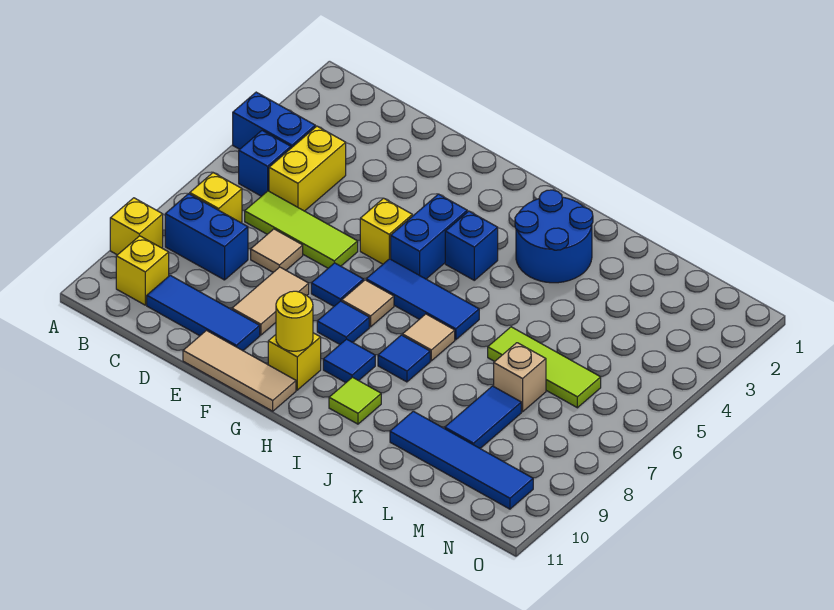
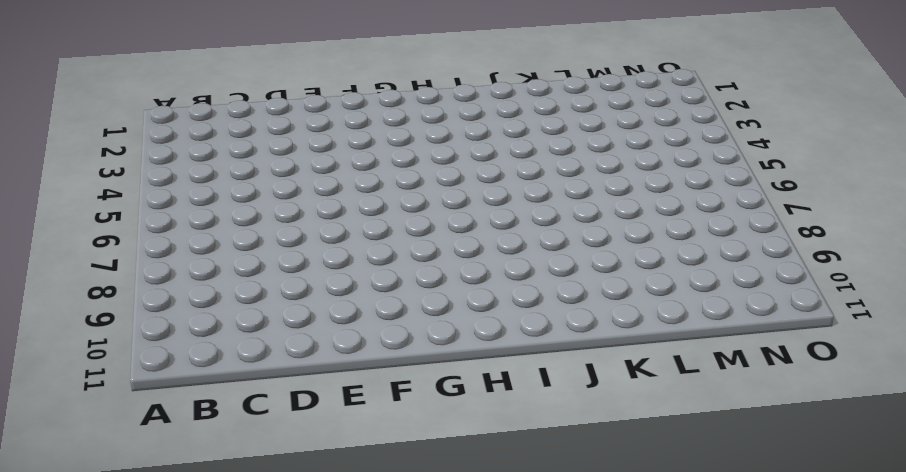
none -> blue brick A4:B4 level 1
none -> yellow brick A9 level 1
none -> blue brick B5 level 1
none -> yellow brick B7 level 1

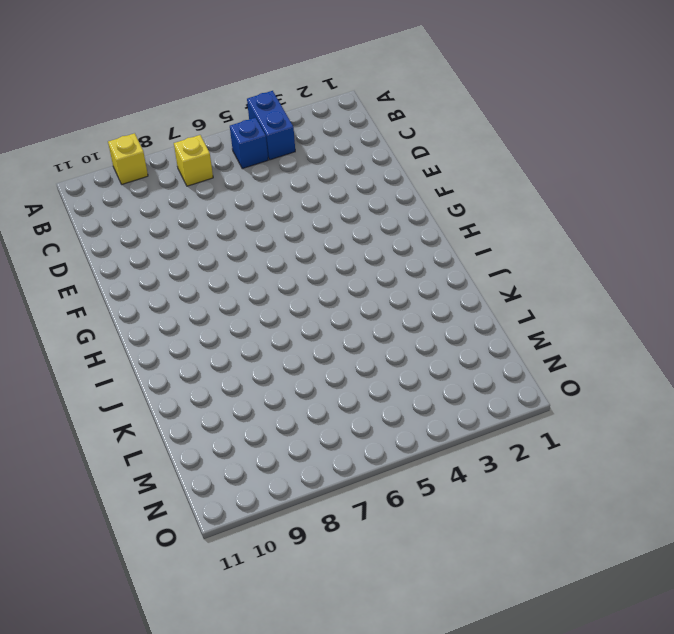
none -> blue brick B8:C8 level 1
none -> yellow brick B10 level 1
none -> yellow brick C4:C5 level 1
none -> lime tile C6:E6 level 1

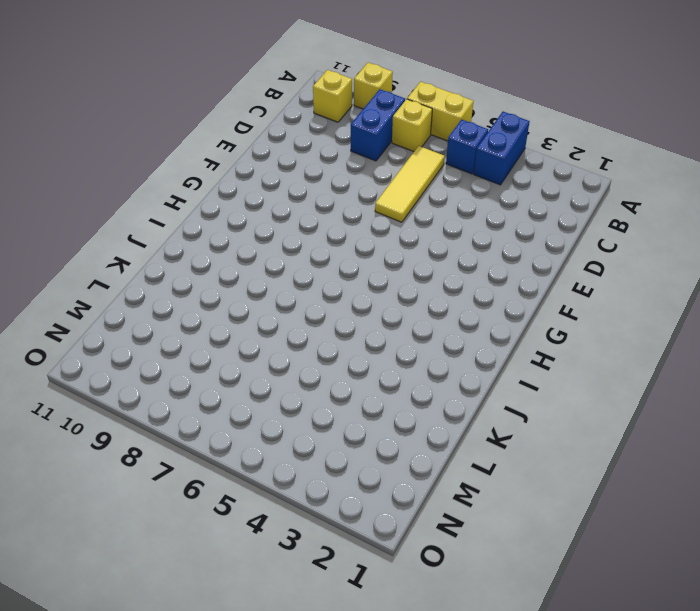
yellow brick A6:A7 level 1 -> yellow brick C4:C5 level 1
yellow tile C6:E6 level 1 -> lime tile C6:E6 level 1
none -> blue tile C10:E10 level 1
none -> tan tile D7 level 1
none -> tan tile E8:E9 level 1
none -> tan tile E11:G11 level 1

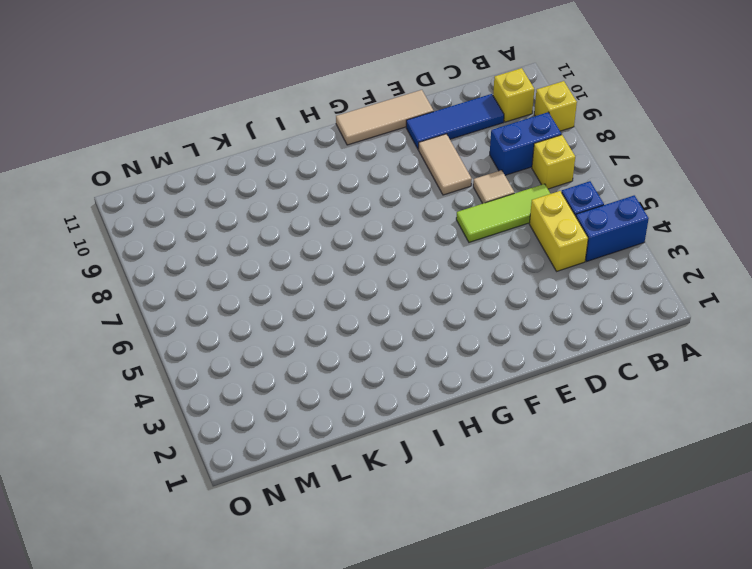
none -> yellow brick F5 level 1
none -> blue tile F7 level 1
none -> blue brick G4:G5 level 1
none -> blue tile G6:I6 level 1

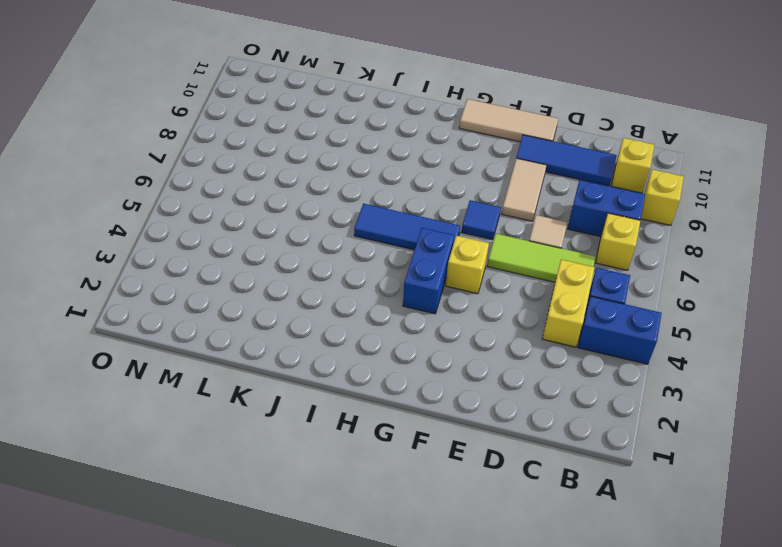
none -> tan tile G7 level 1
none -> blue tile G8 level 1
none -> yellow brick G10 level 1
none -> blue brick H4 level 1

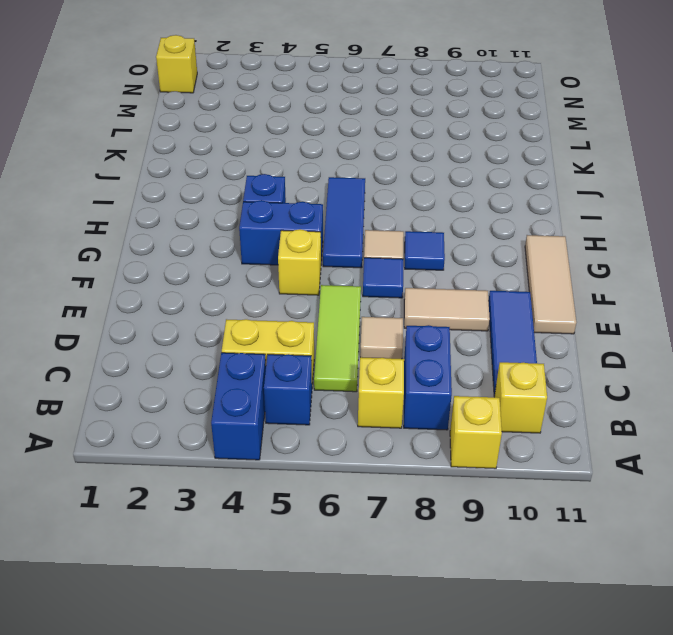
yellow brick N1 level 1 -> yellow brick G10 level 1
none -> blue tile H9 level 1
none -> blue round brick I2:J3 level 1
none -> tan tile I7 level 1
none -> blue tile I8 level 1

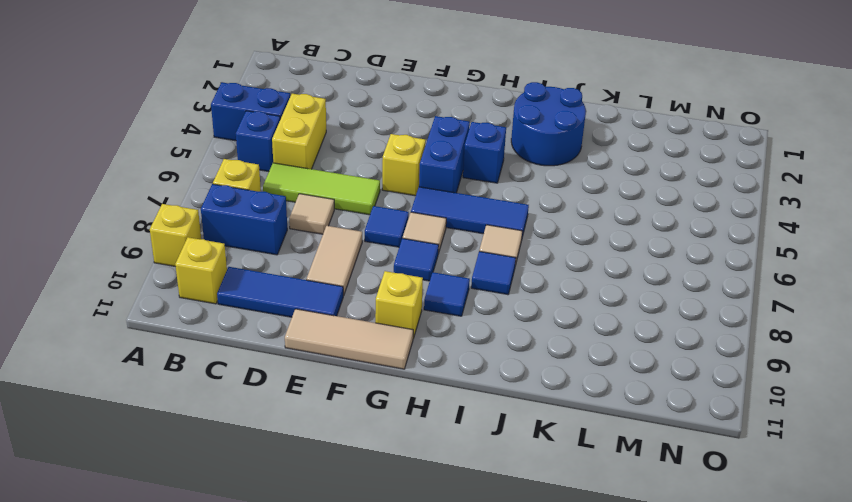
none -> lime tile I10 level 1
none -> lime tile K6:M6 level 1
none -> blue tile K10:N10 level 1
none -> tan brick L7 level 1

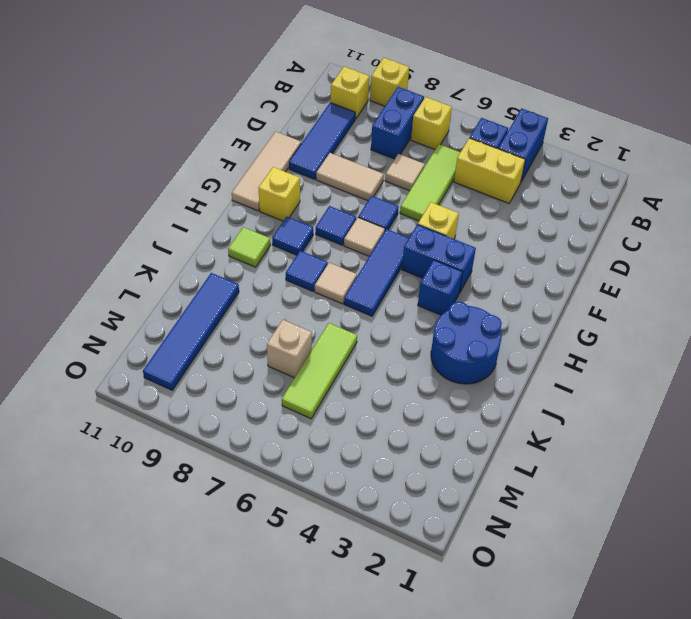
none -> blue tile L8:L9 level 1
none -> yellow round brick G10 level 2

